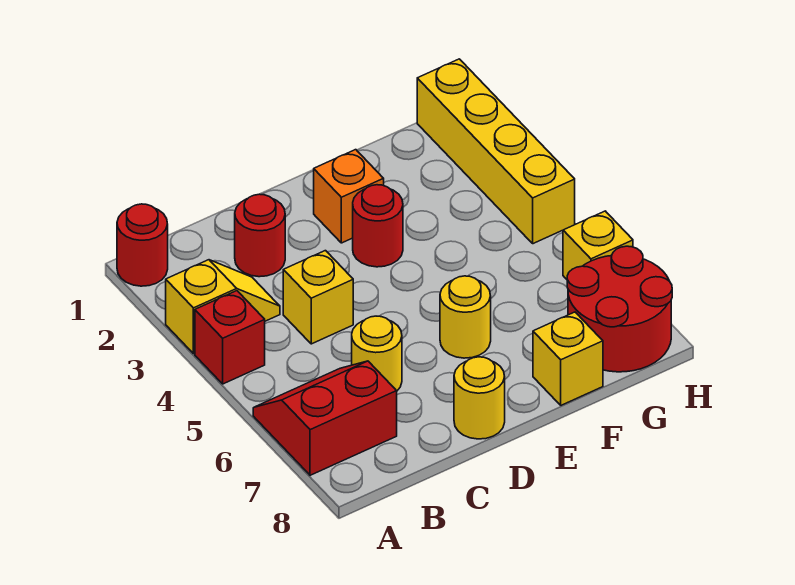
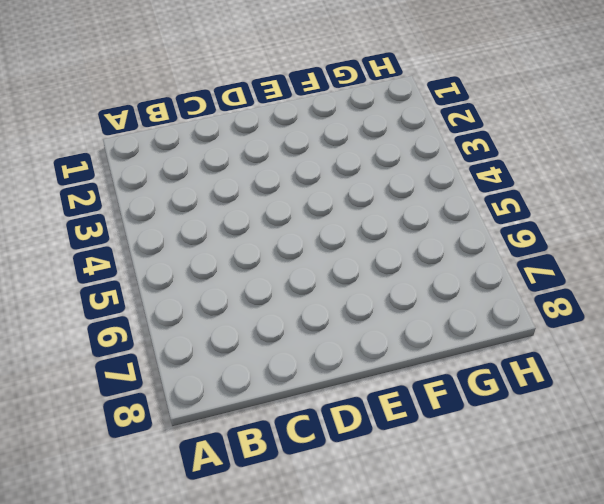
none -> red round brick A1 level 1
none -> yellow slope A3:B3 level 1 top A
none -> red brick A4 level 1

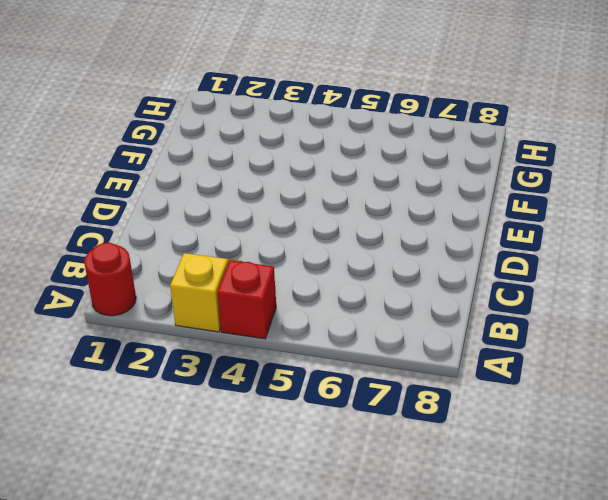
none -> red slope A6:B7 level 1 top 7
none -> red round brick C2 level 1
none -> yellow brick C4 level 1

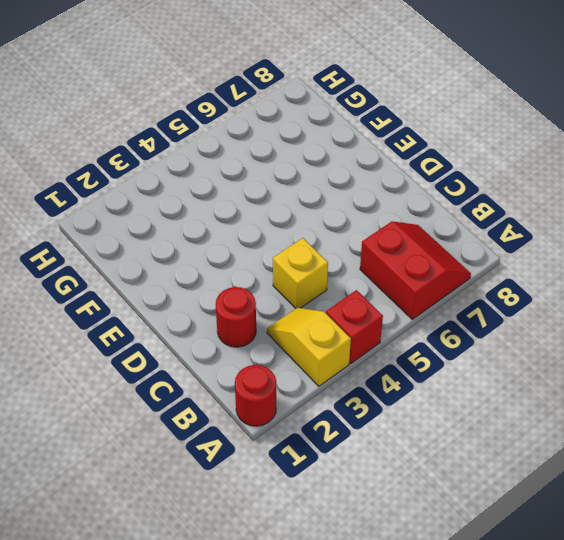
red slope A6:B7 level 1 top 6 -> red slope A6:B7 level 1 top 7
none -> yellow round brick C6 level 1
none -> yellow round brick D8 level 1
none -> orange brick E2 level 1

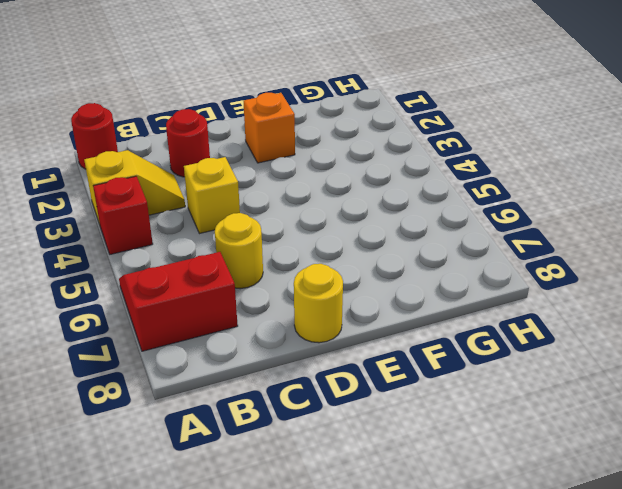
none -> red round brick E3 level 1
none -> yellow round brick E6 level 1
none -> yellow brick F8 level 1

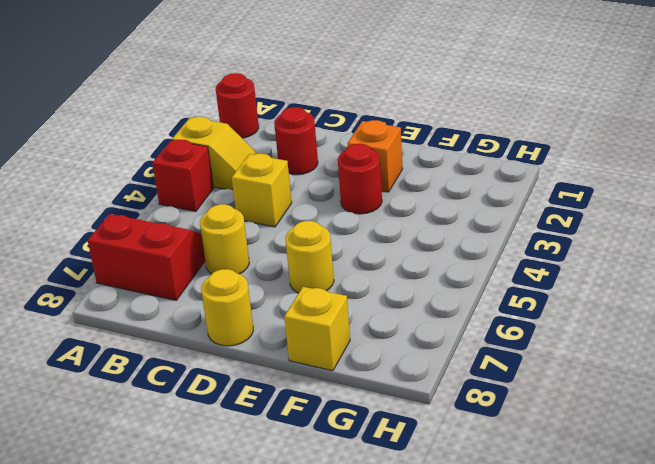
none -> red round brick G7:H8 level 1
none -> yellow brick H1:H4 level 1
none -> yellow brick H6 level 1

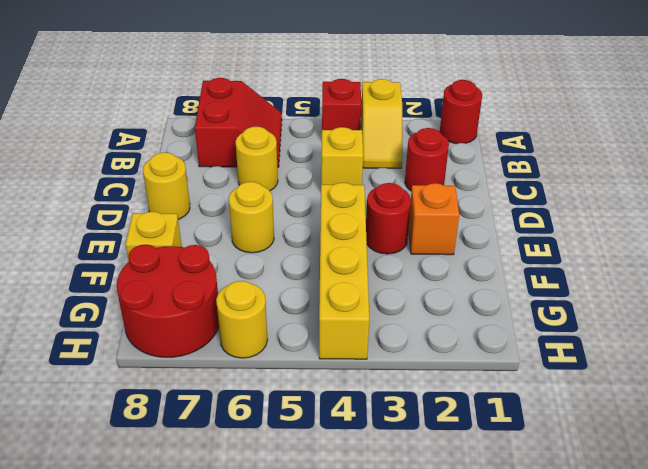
yellow brick E4:H4 level 1 -> yellow brick H1:H4 level 1
yellow round brick H6 level 1 -> yellow brick H6 level 1

